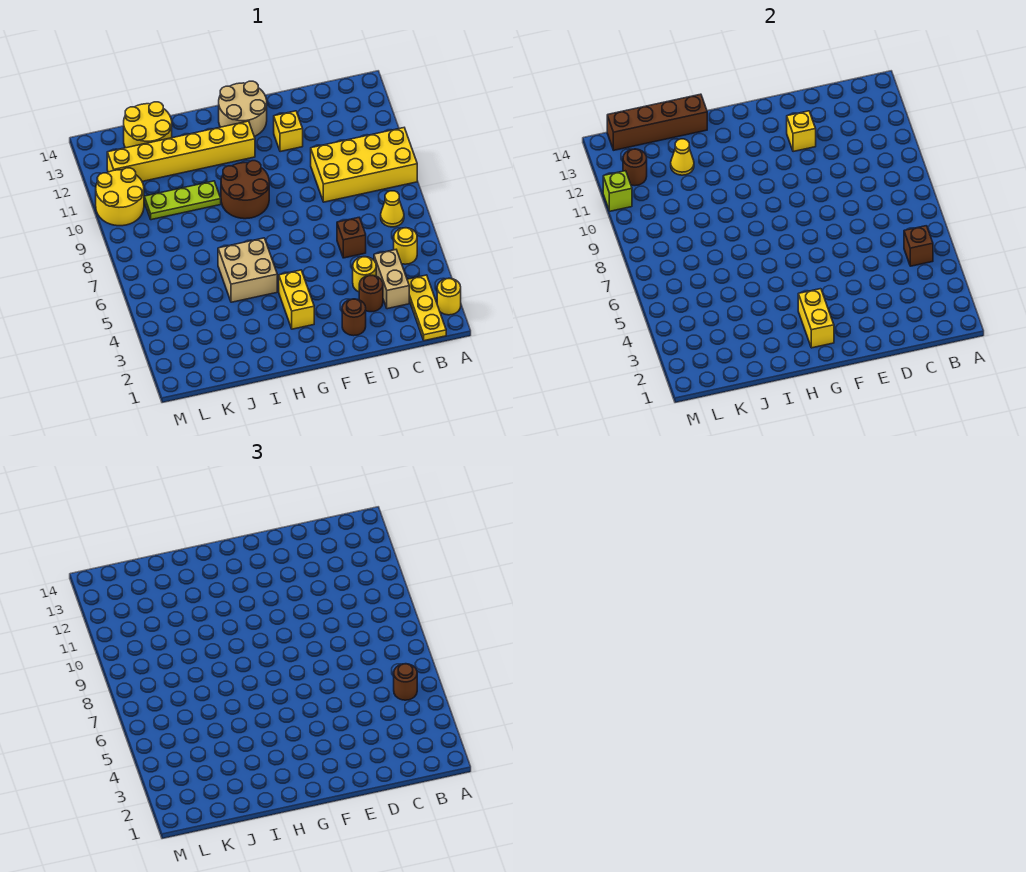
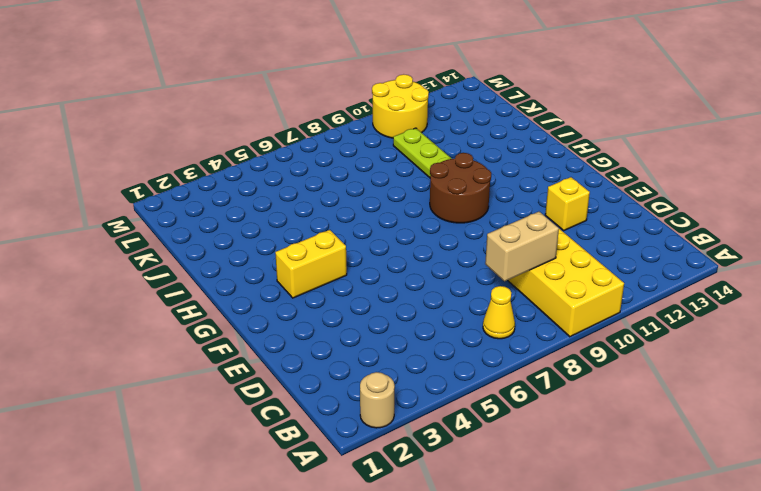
tan round brick A2 level 1 -> yellow round brick A2 level 1
tan brick C8:C9 level 2 -> tan brick C3:C4 level 1
none -> yellow plate B1:B3 level 1
none -> yellow round brick B5 level 1
none -> brown round brick D3 level 1

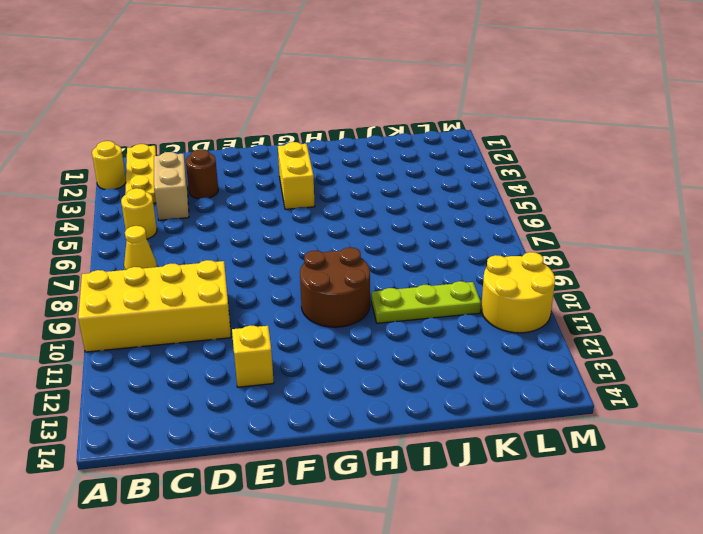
none -> yellow round brick D4 level 1
none -> brown brick D6 level 1
none -> brown round brick E2 level 1

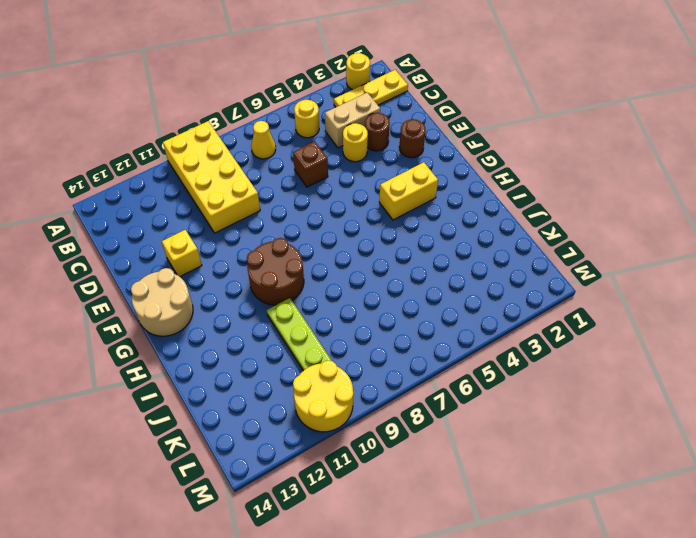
none -> yellow brick G12:L12 level 1
none -> tan brick H5:I6 level 1
none -> yellow round brick J13:K14 level 1

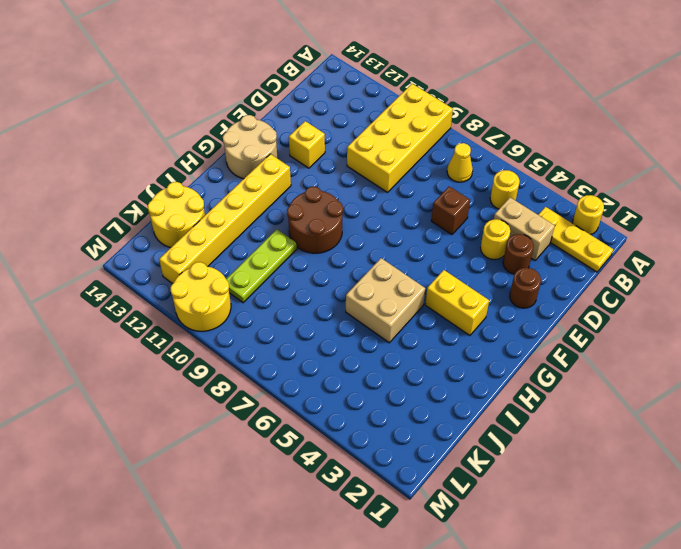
none -> brown brick B5 level 2
none -> yellow brick E12 level 2
none -> yellow brick G2:G3 level 2

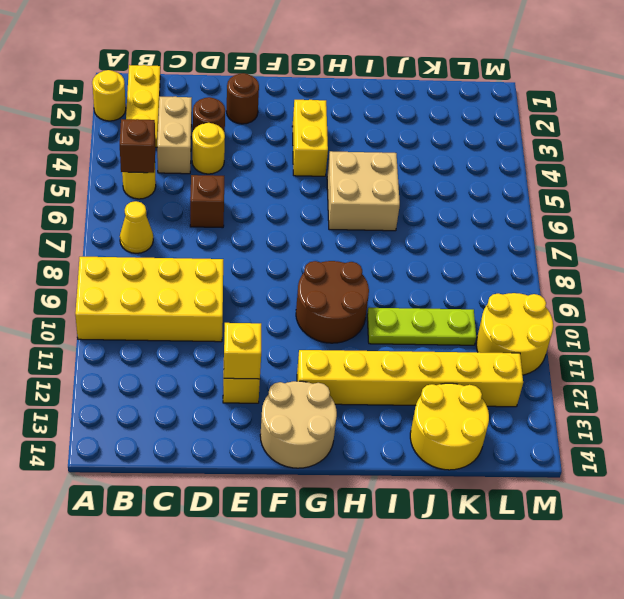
none -> yellow brick G2:G3 level 2
none -> brown brick I14:L14 level 2
none -> yellow cone J12 level 2

